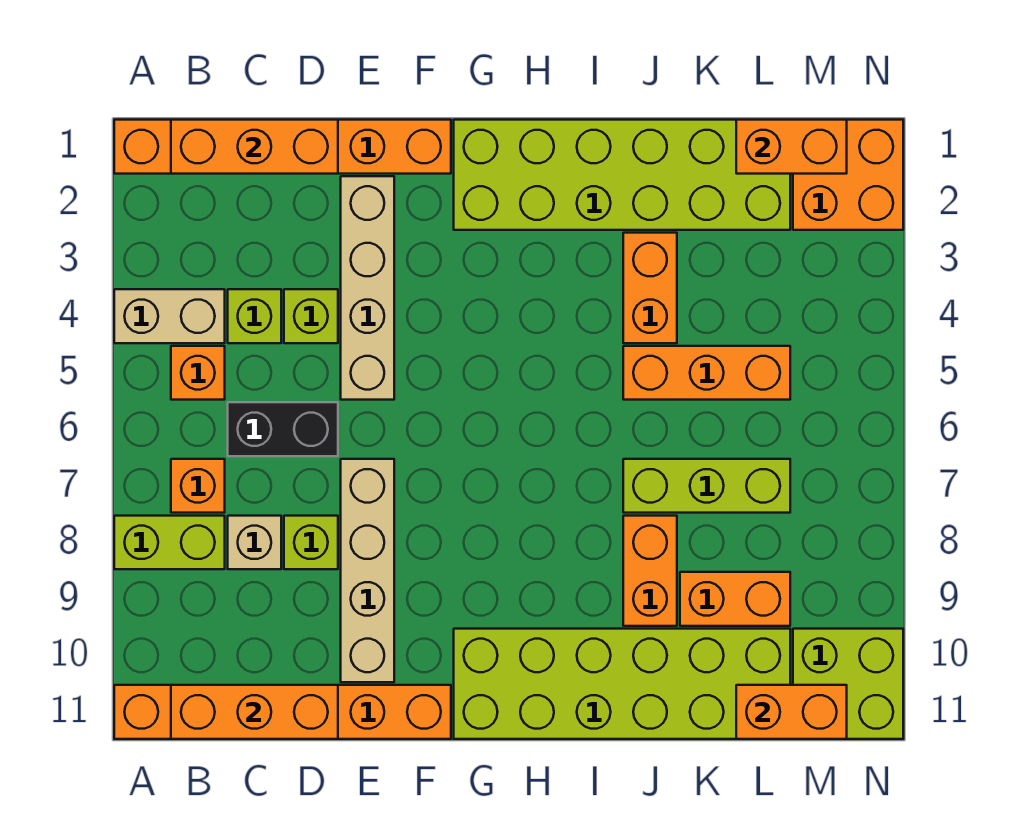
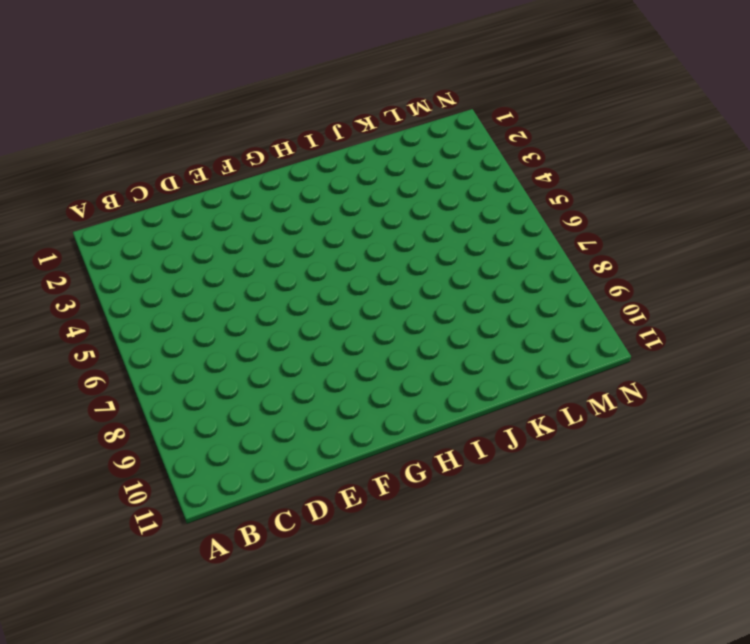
none -> orange brick A1:F1 level 1
none -> tan brick A4:B4 level 1
none -> lime brick A8:B8 level 1

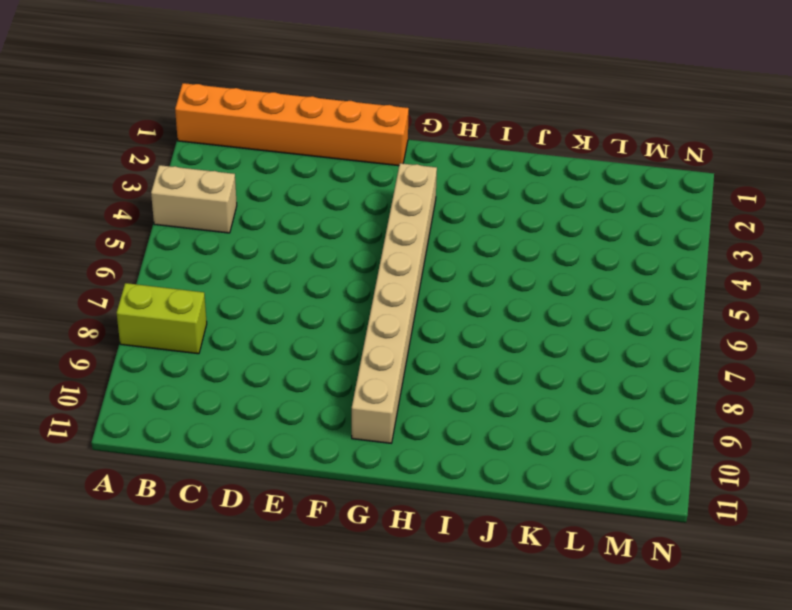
tan brick G3:G10 level 1 -> lime brick G10:L11 level 1
none -> orange brick A11:F11 level 1
none -> orange brick B5 level 1
none -> orange brick B7 level 1

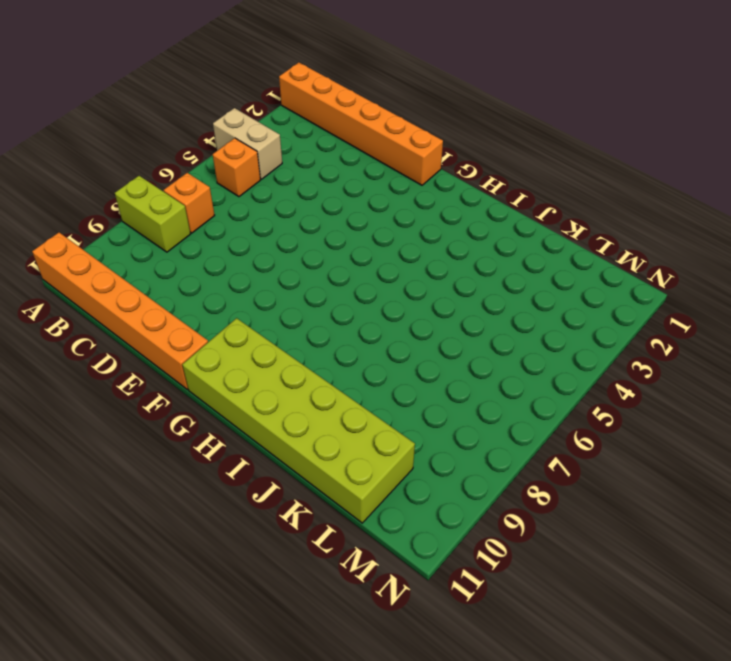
none -> lime brick C4 level 1
none -> black brick C6:D6 level 1
none -> tan brick C8 level 1

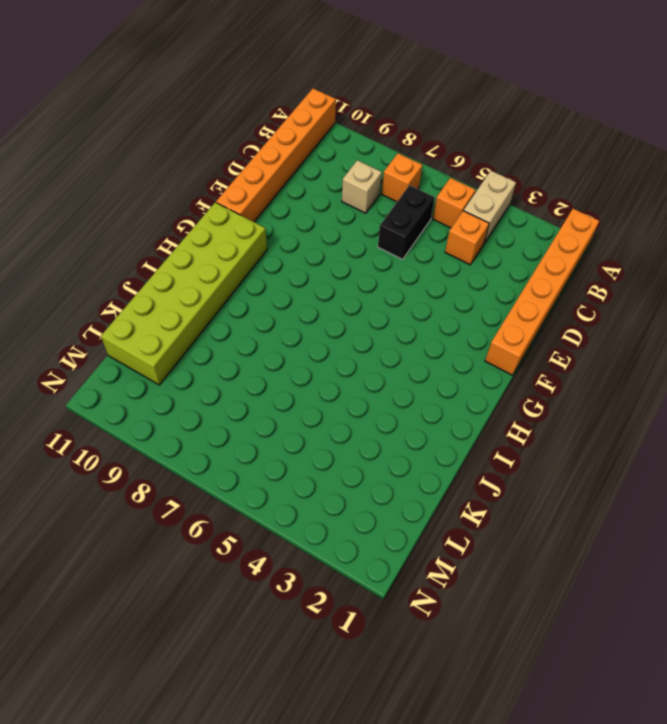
orange brick C4 level 1 -> lime brick C4 level 1
none -> lime brick A8:B8 level 1
none -> lime brick D4 level 1
none -> lime brick D8 level 1

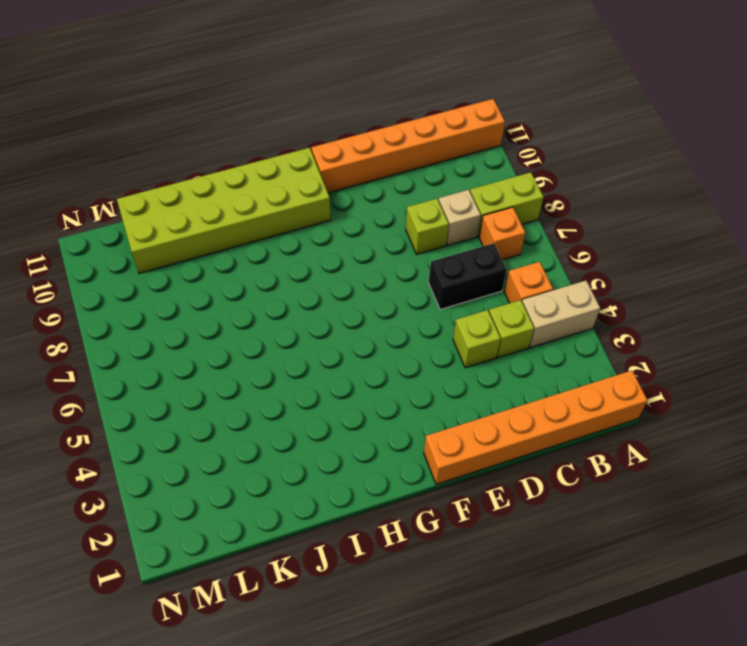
none -> tan brick E2:E5 level 1
none -> tan brick E7:E10 level 1
none -> lime brick G1:L2 level 1

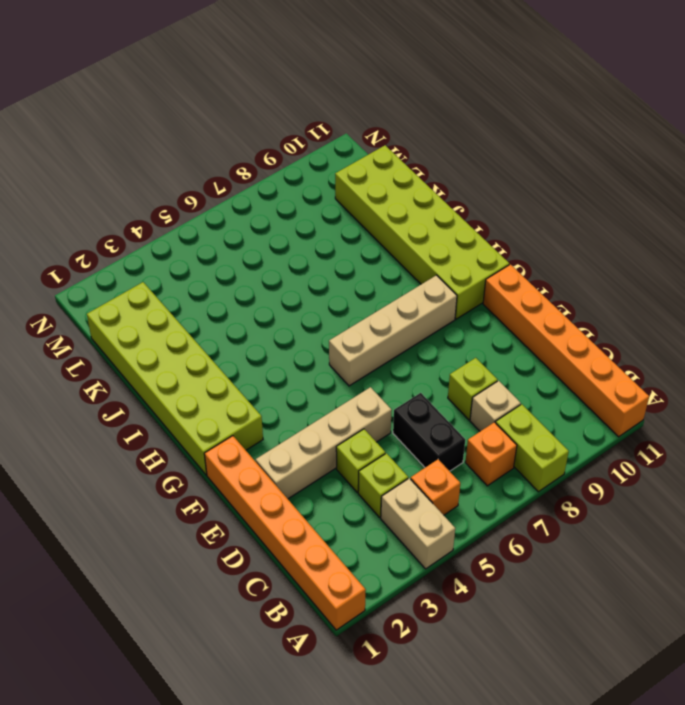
tan brick G6:G9 level 1 -> tan brick E7:E10 level 1
none -> orange brick J3:J4 level 1
none -> orange brick J5:L5 level 1
none -> lime brick J7:L7 level 1

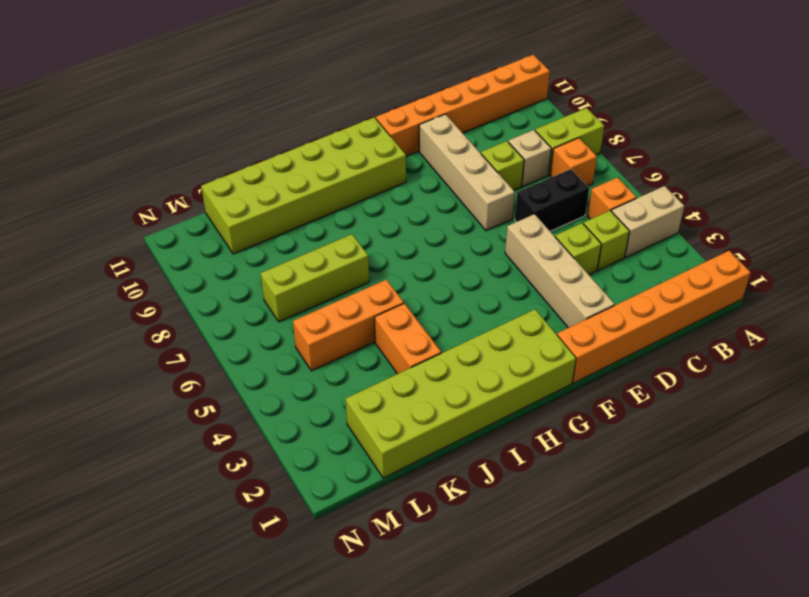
none -> orange brick J8:J9 level 1
none -> orange brick K9:L9 level 1
none -> orange brick M1:N2 level 1

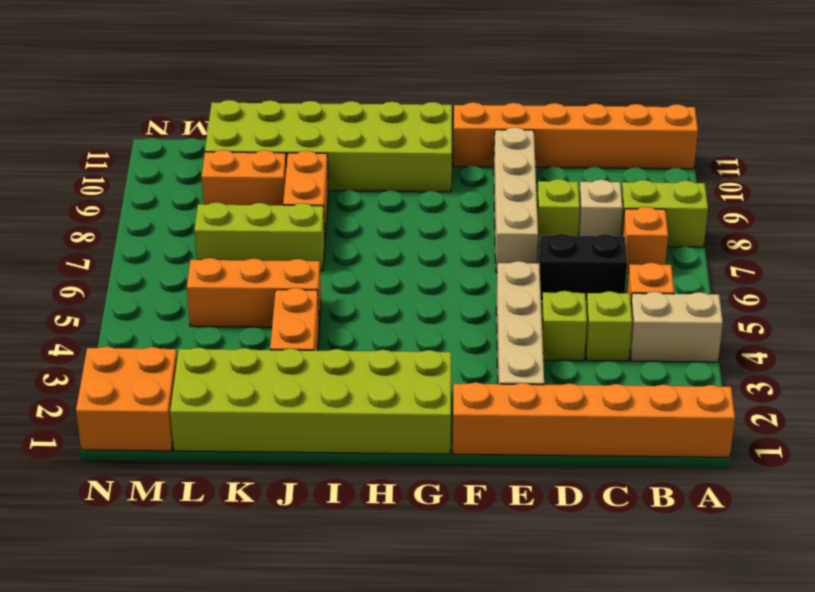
none -> lime brick M10:N11 level 1
none -> orange brick B1:D1 level 2
none -> orange brick B11:D11 level 2

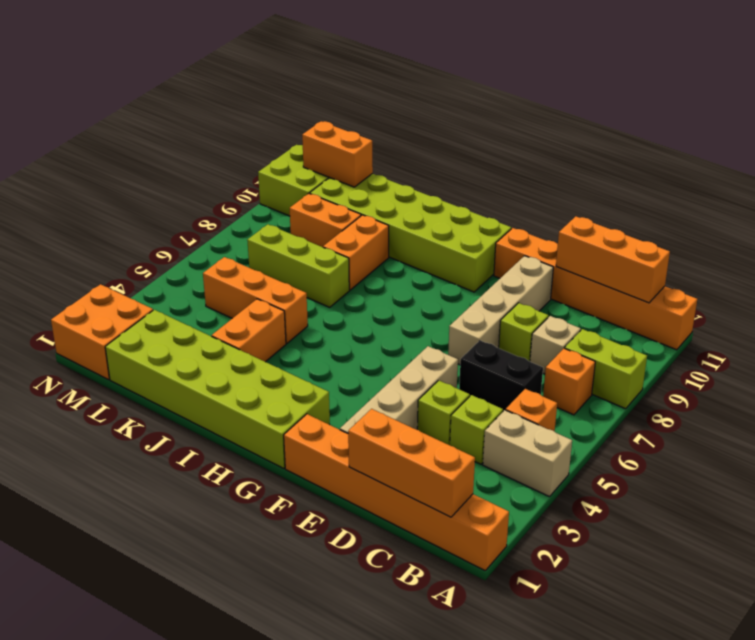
none -> orange brick L1:M1 level 2

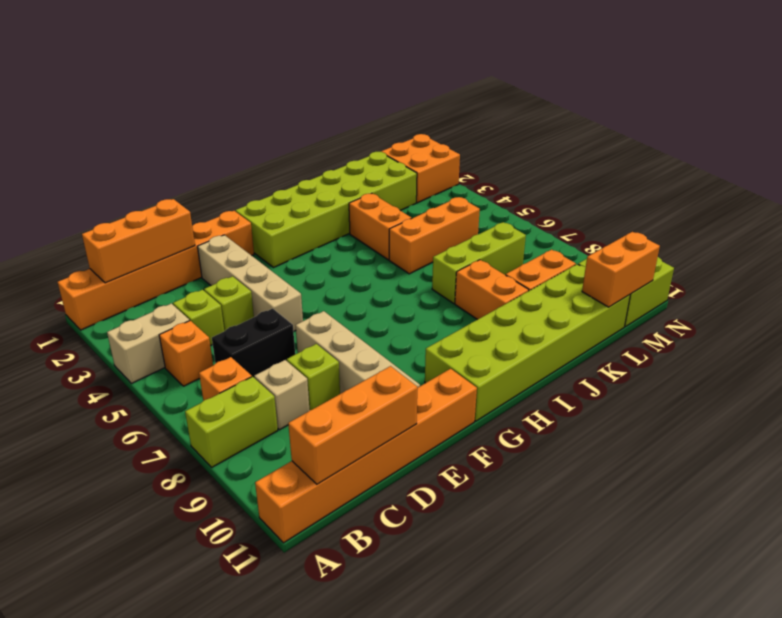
none -> orange brick L1:M1 level 2

